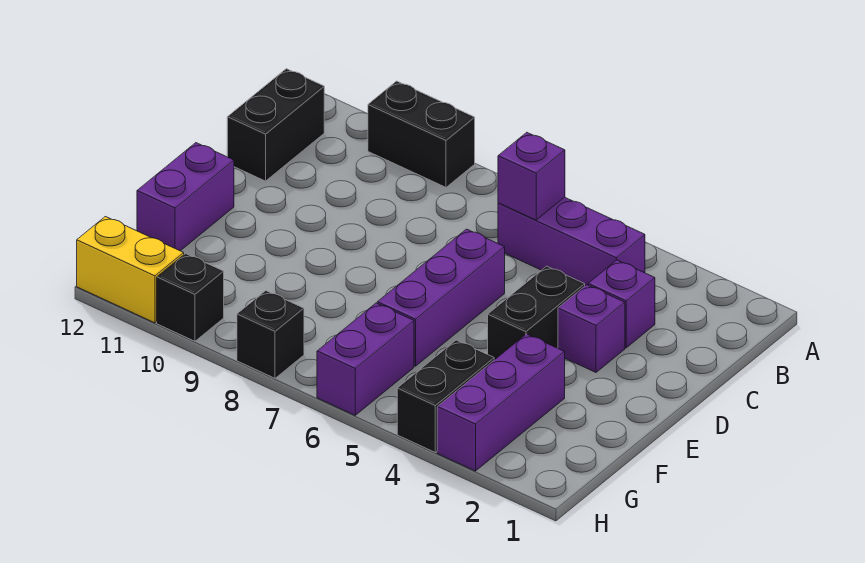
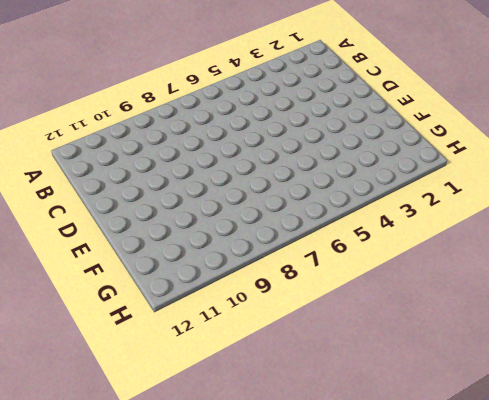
none -> black brick A9:A10 level 1
none -> purple brick B4:B6 level 1
none -> black brick B12:C12 level 1

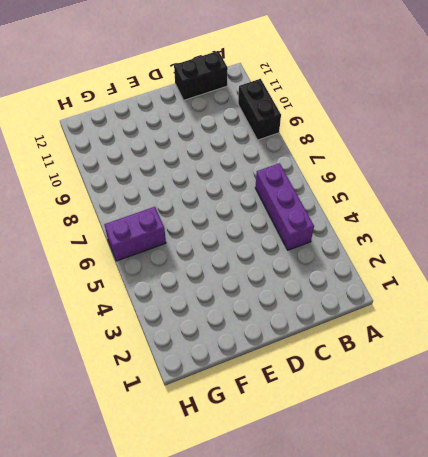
none -> purple brick C3 level 1
none -> purple brick D3 level 1
none -> black brick D4:E4 level 1

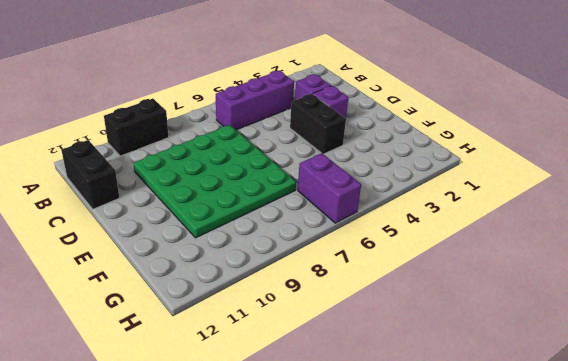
green plate C7:F10 level 1 -> none
none -> purple brick D6:F6 level 1
none -> purple brick E12:F12 level 1
none -> purple brick F3:H3 level 1

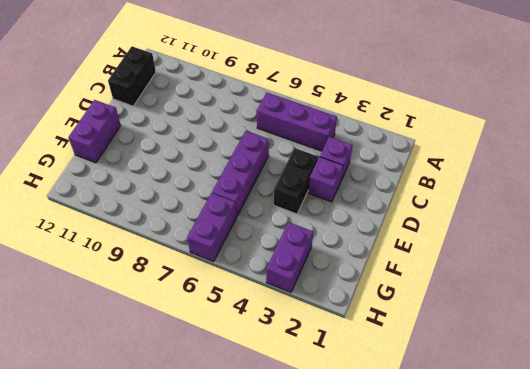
purple brick G3:H3 level 1 -> purple brick F3:H3 level 1
none -> black brick A9:A10 level 1
none -> black brick G4:H4 level 1
none -> black brick H8 level 1

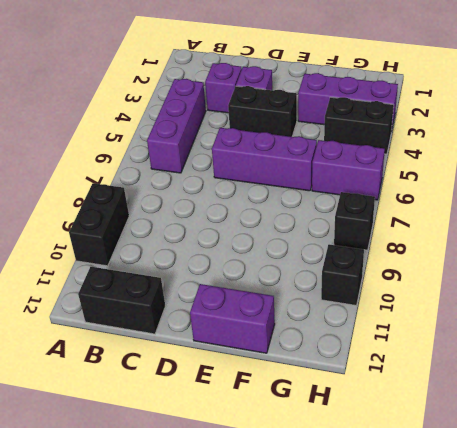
none -> yellow brick H11:H12 level 1
none -> purple brick B6 level 2

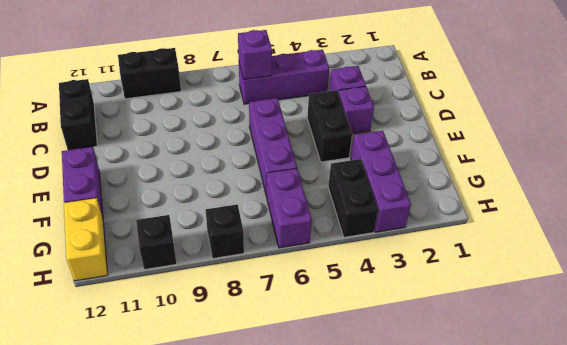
yellow brick G12:H12 level 1 -> yellow brick H11:H12 level 1

